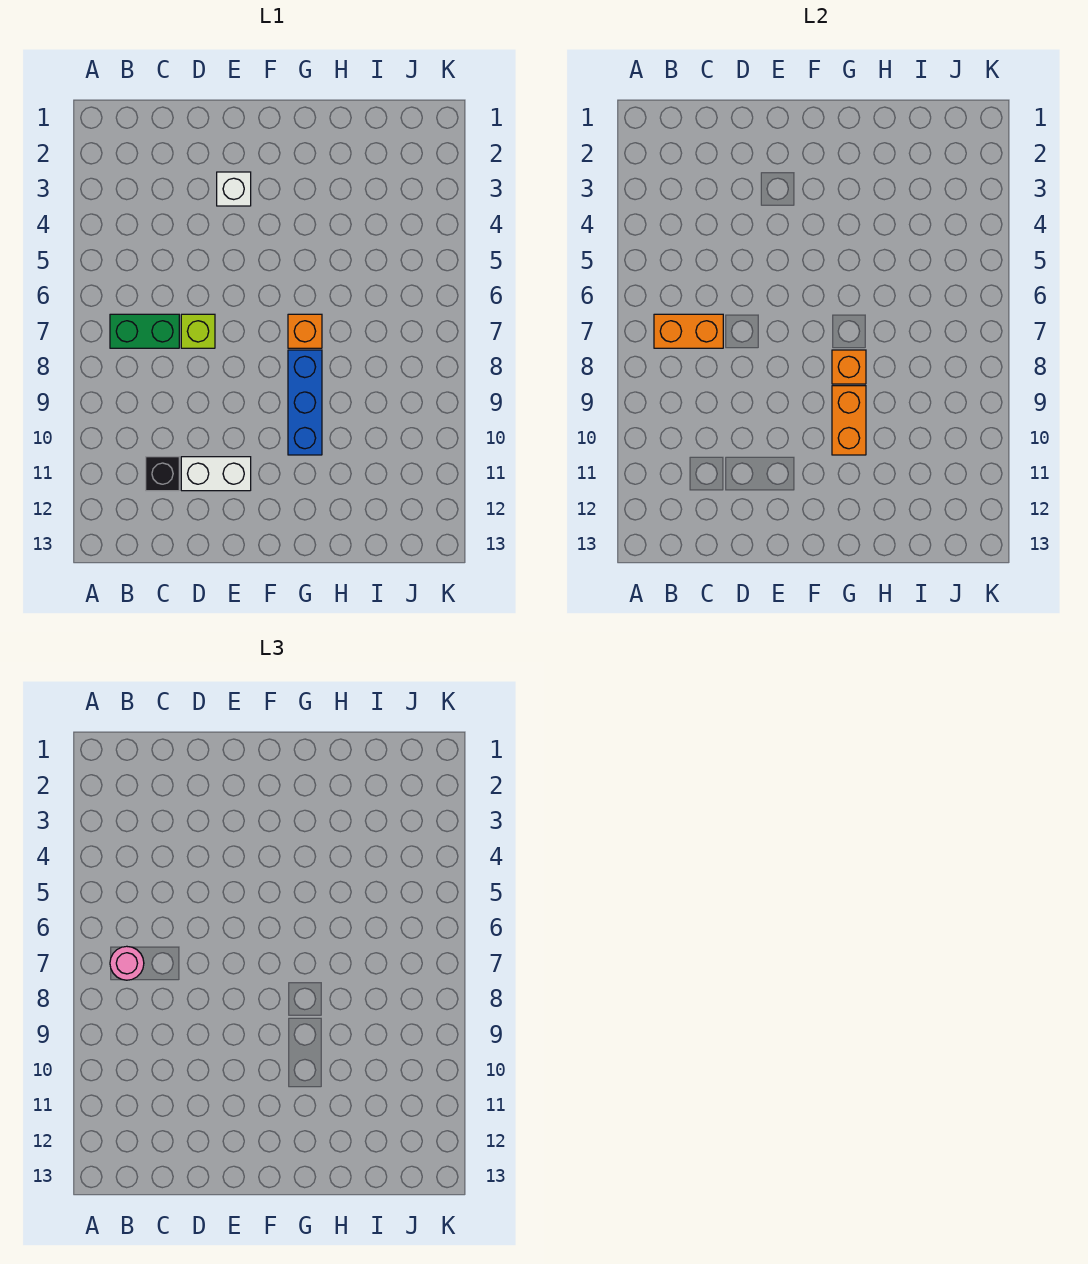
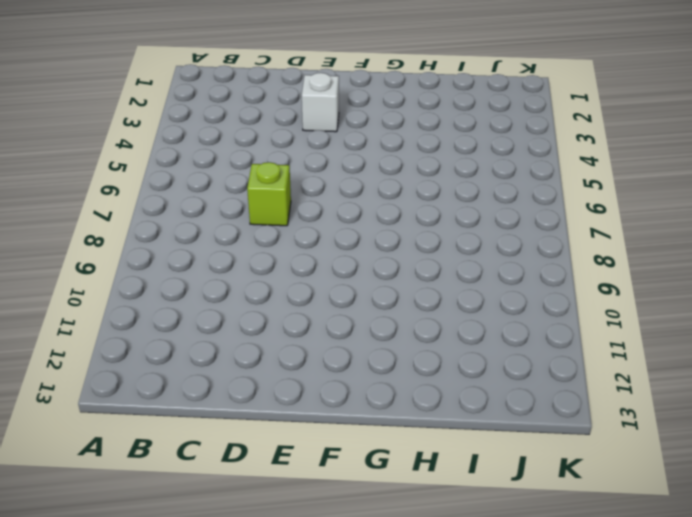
none -> green brick B7:C7 level 1
none -> black brick C11 level 1

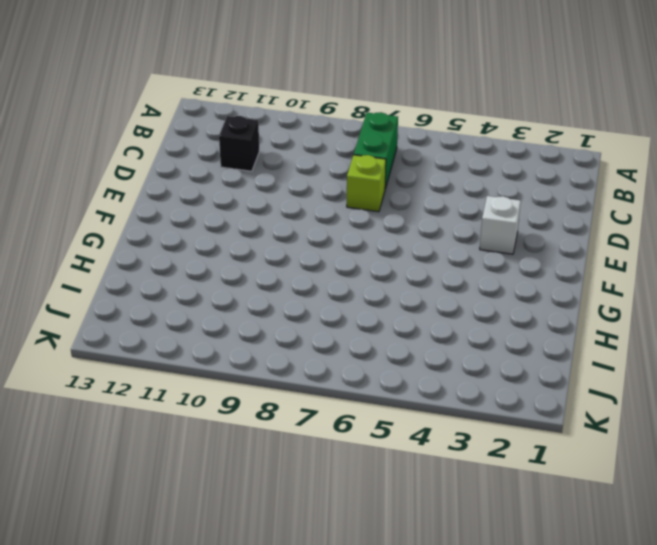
none -> white brick D11:E11 level 1
none -> orange brick G7 level 1

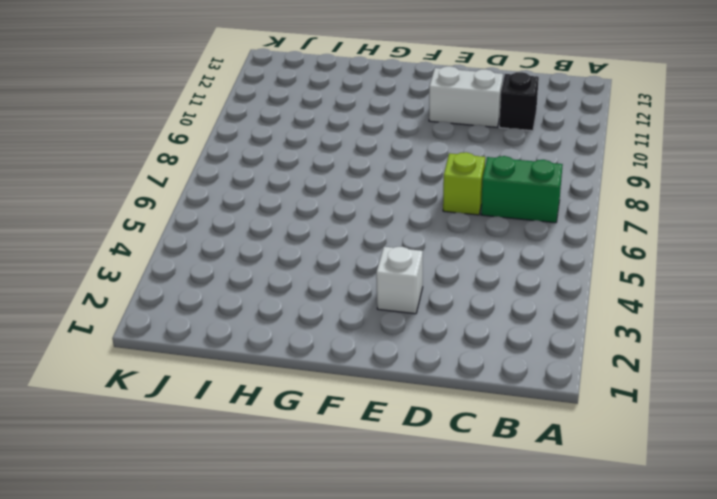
none -> orange brick G7 level 1
none -> blue brick G8:G10 level 1

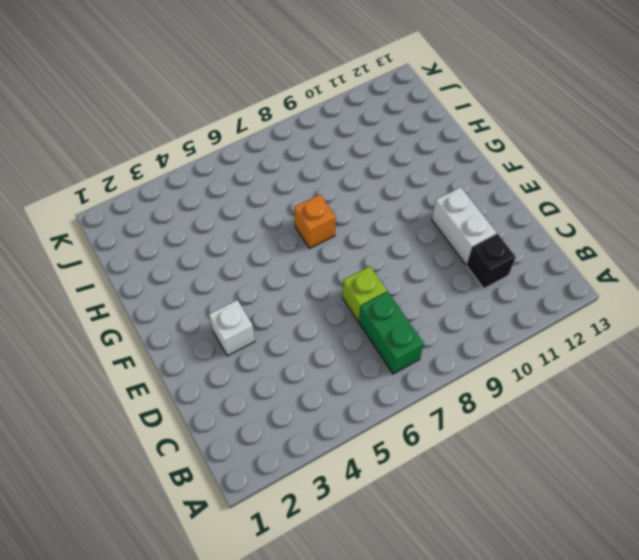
none -> blue brick G8:G10 level 1
none -> orange brick B7:C7 level 2

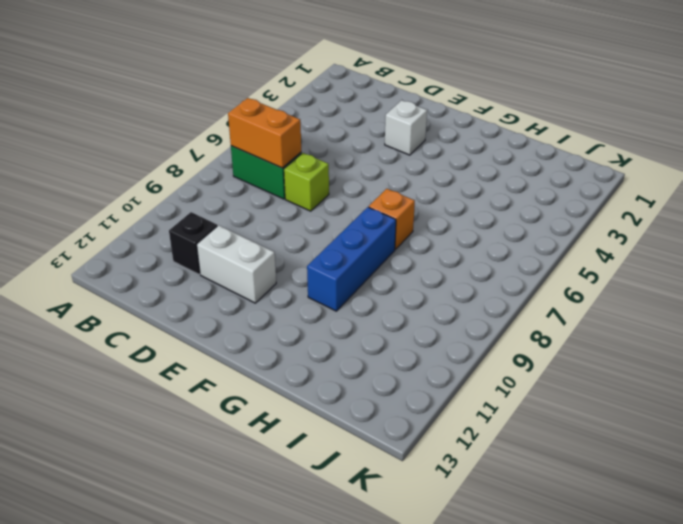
none -> orange brick G8 level 2
none -> orange brick G9:G10 level 2

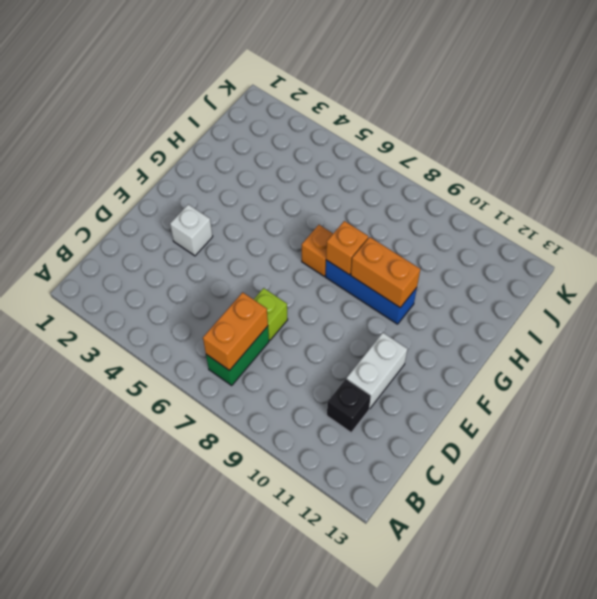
none -> pink round brick B7 level 3

